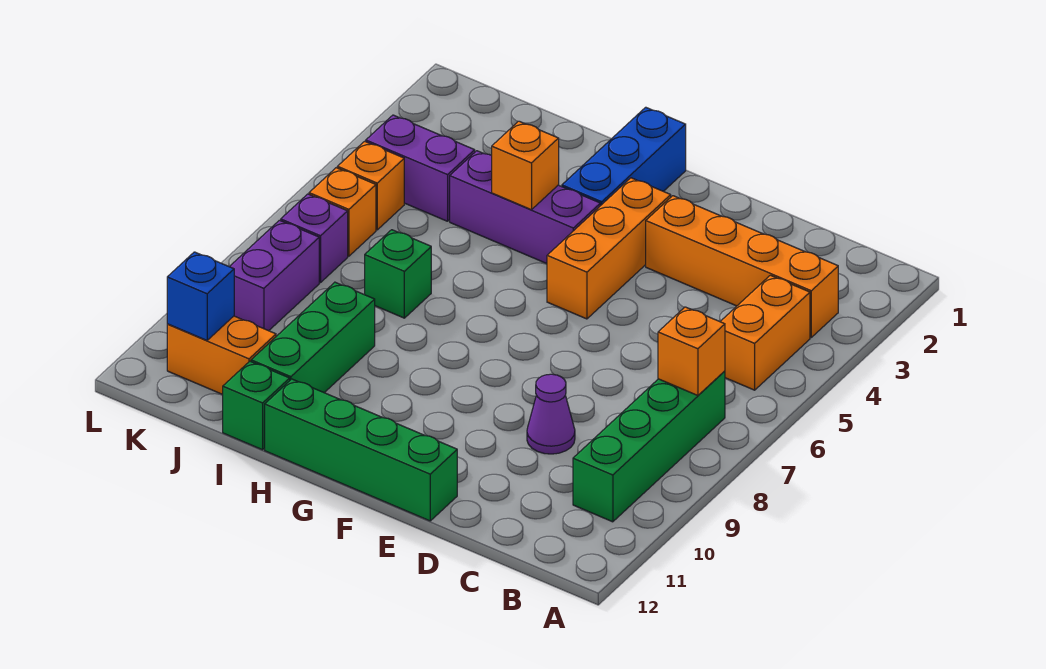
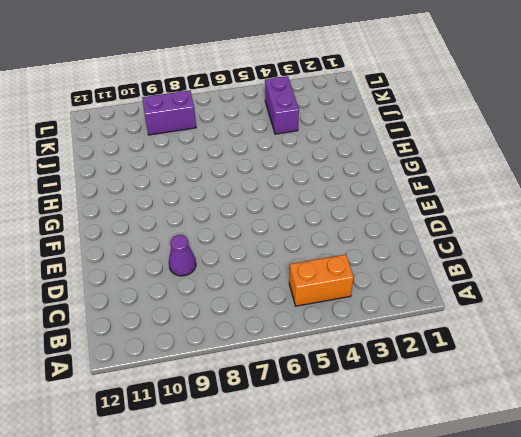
none -> orange brick B3:E3 level 1
none -> green brick B7:B10 level 1
none -> green brick E12:H12 level 1

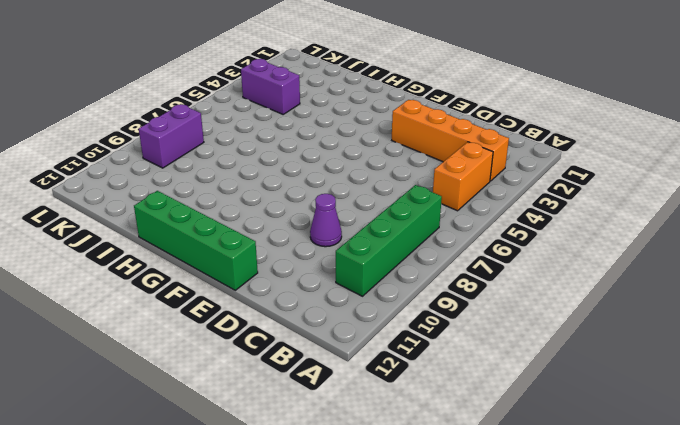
none -> orange brick F3:F5 level 1
none -> blue brick G1:G3 level 1
none -> purple brick G4:I4 level 1

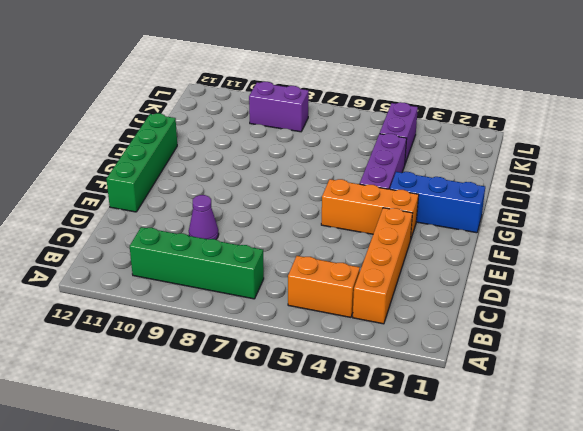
none -> green brick I7 level 1
none -> green brick I9:I11 level 1
none -> green brick I12 level 1

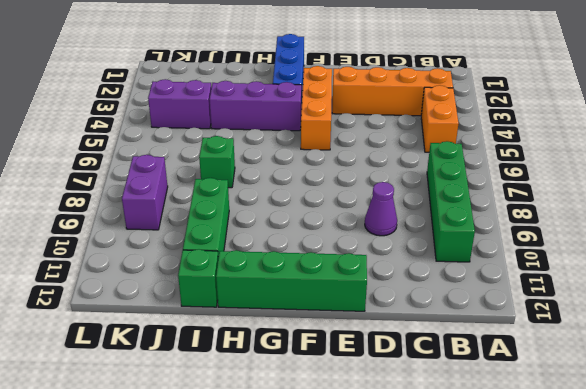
none -> orange brick J11:K11 level 1
none -> orange brick K5 level 1
none -> orange brick K6 level 1

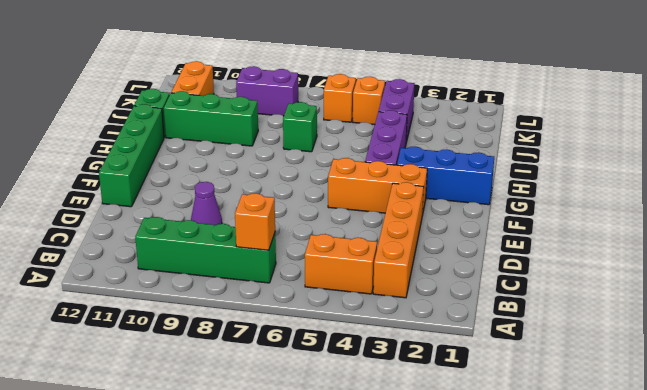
none -> purple brick K7 level 1
none -> orange brick H4 level 2
none -> blue brick K11 level 2

